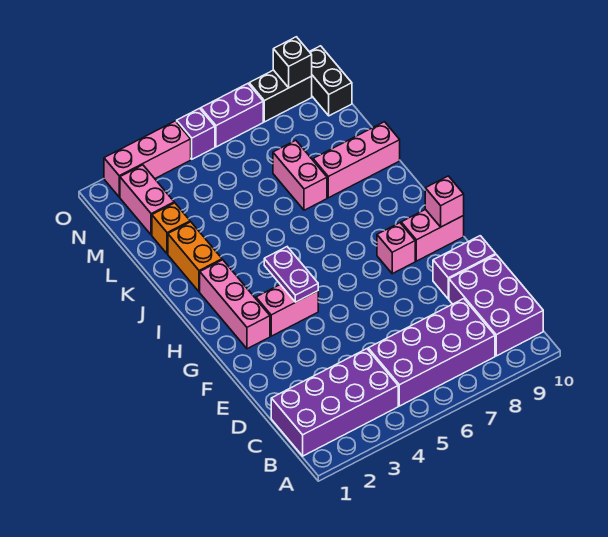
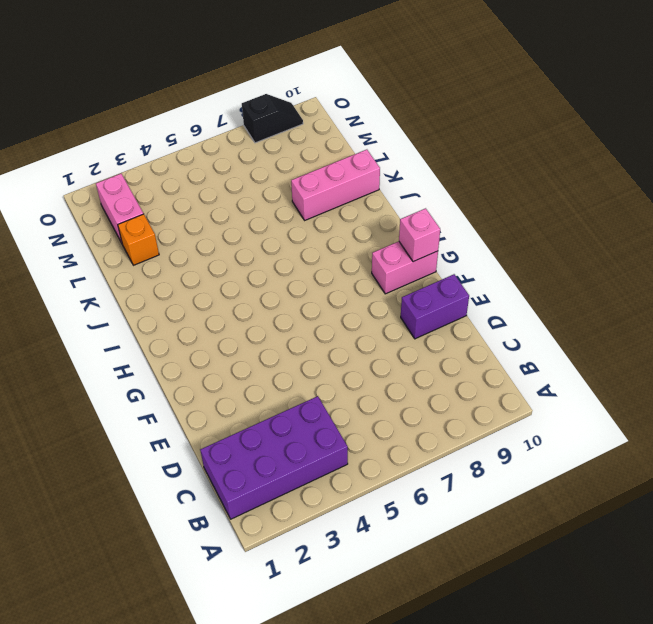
black slope O8:O9 level 1 top 8 -> black brick O8:O9 level 1
none -> purple brick B5:C8 level 1
none -> purple brick B9:D10 level 1
none -> pink brick G2:I2 level 1

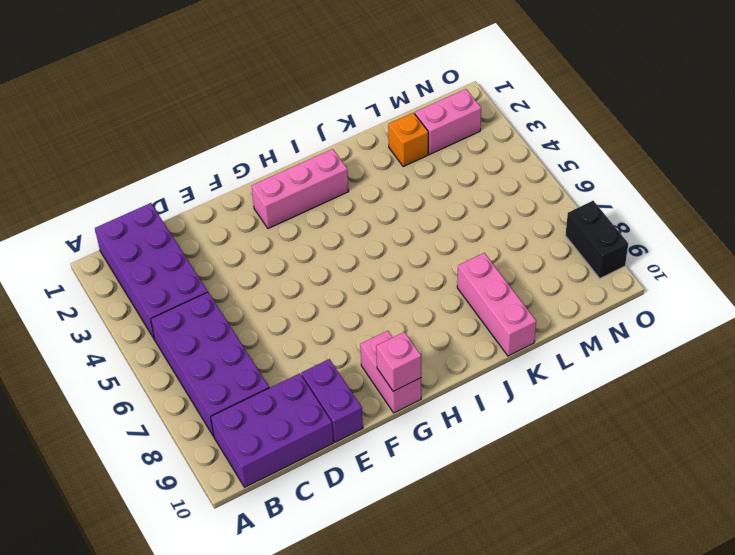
none -> pink brick G3:G4 level 1
none -> pink brick G8 level 1
none -> orange brick J2:K2 level 1

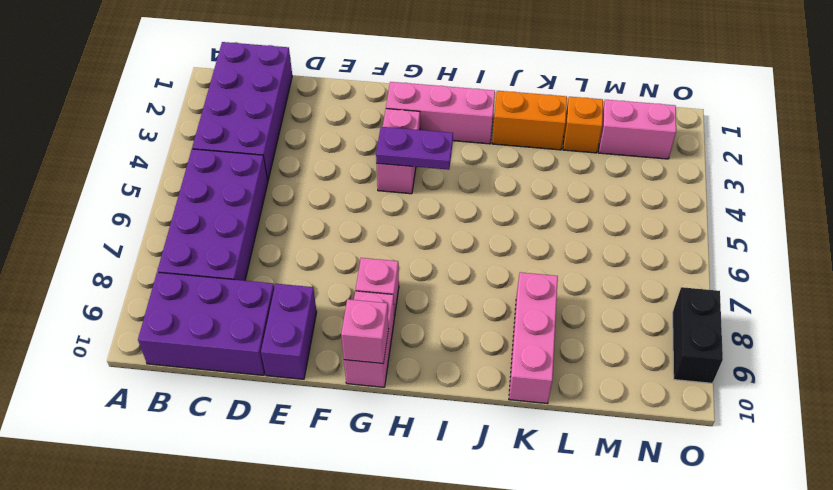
none -> pink brick K7:L7 level 1
none -> black brick N10:O10 level 1
none -> pink brick O2:O4 level 1

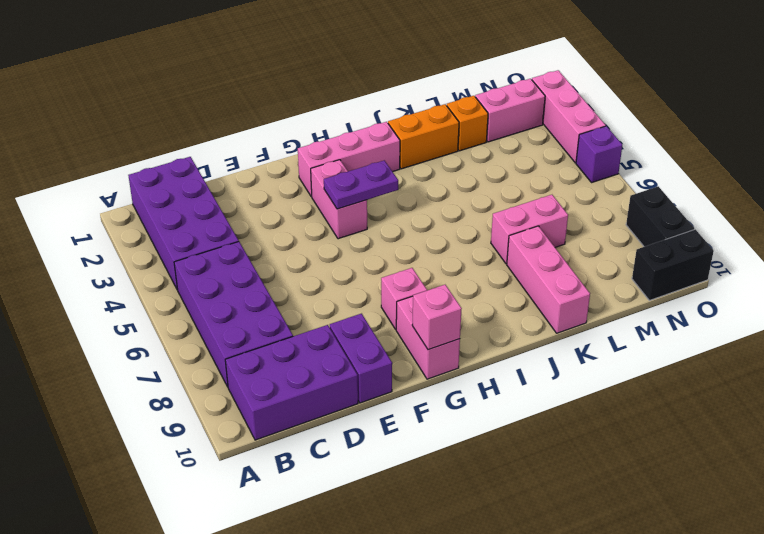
none -> purple brick O6:O7 level 1
none -> black brick O9 level 2

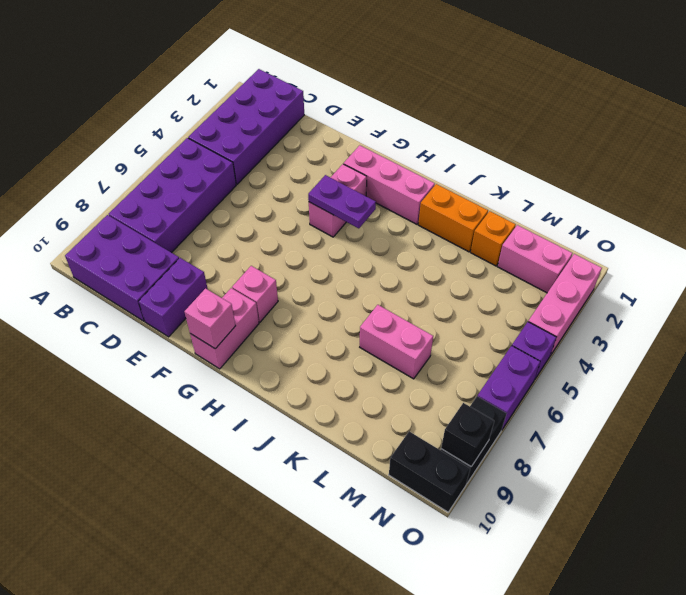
none -> pink brick K8:K10 level 1

